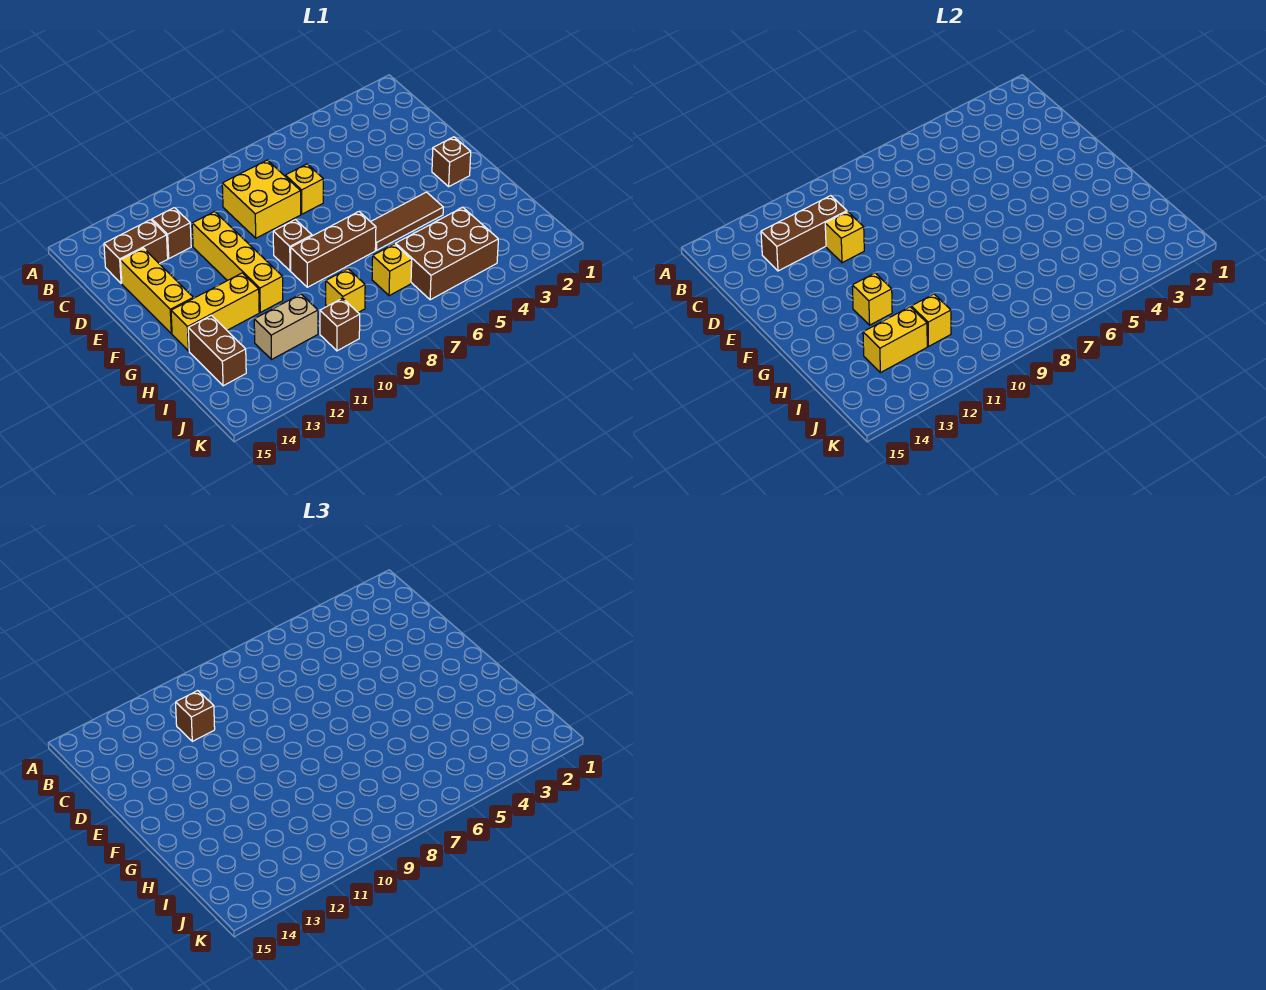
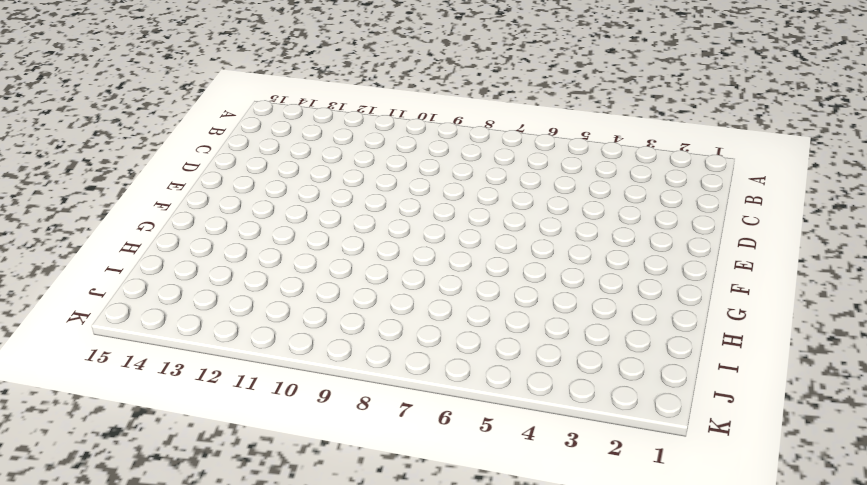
none -> yellow brick C8:D9 level 1
none -> brown brick C12 level 1
none -> brown brick C13:C14 level 1

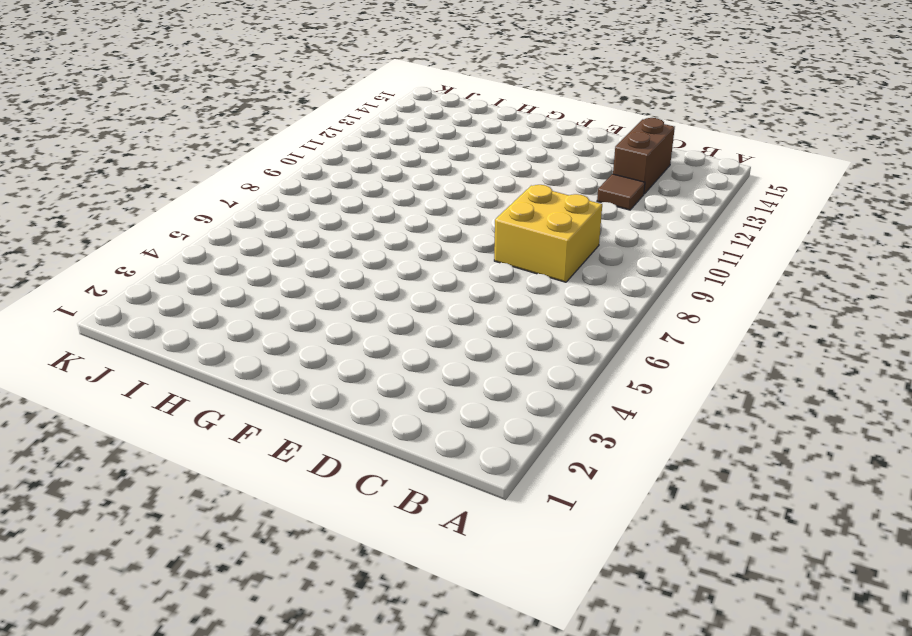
brown tile C12 level 1 -> brown brick C12 level 1
none -> yellow brick D7 level 1
none -> yellow brick D11:G11 level 1
none -> yellow brick D14:F14 level 1

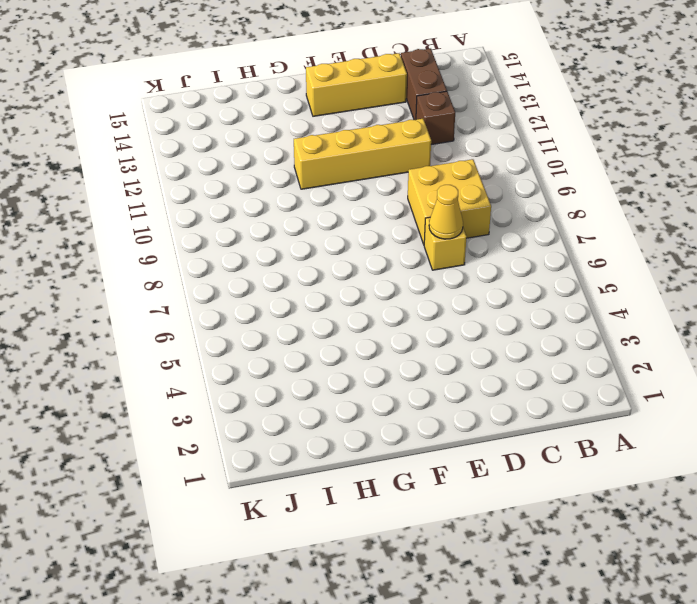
yellow cone D7 level 2 -> none
none -> brown brick F2 level 1
none -> brown brick F9 level 1
none -> brown tile G4:G6 level 1

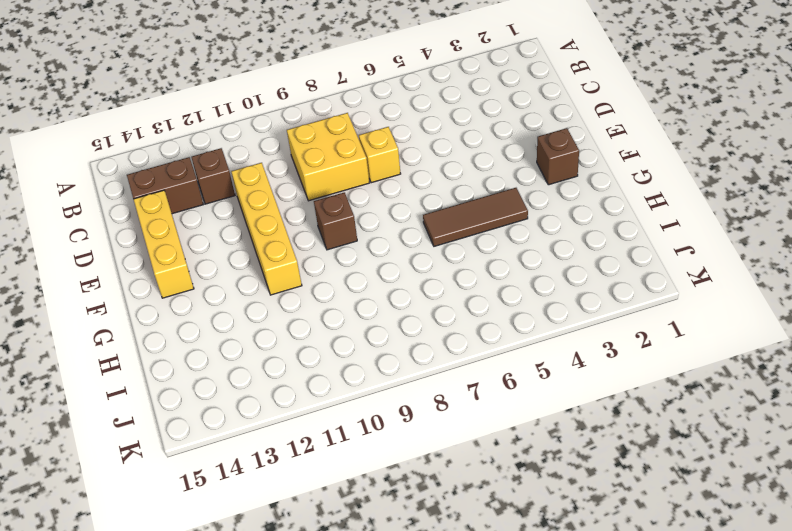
none -> brown brick G7:G9 level 1
none -> yellow brick G12:G14 level 1
none -> brown brick H14:I14 level 1

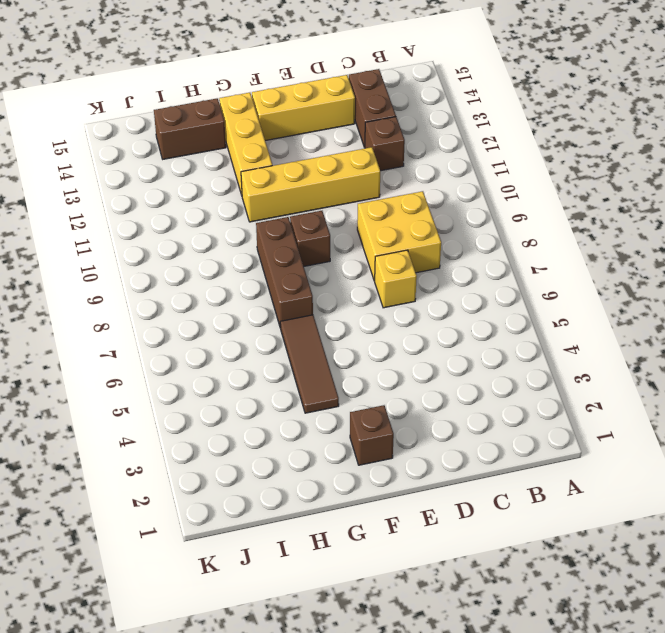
none -> brown brick I4:J6 level 1
none -> yellow brick I7 level 1
none -> yellow brick I9 level 1

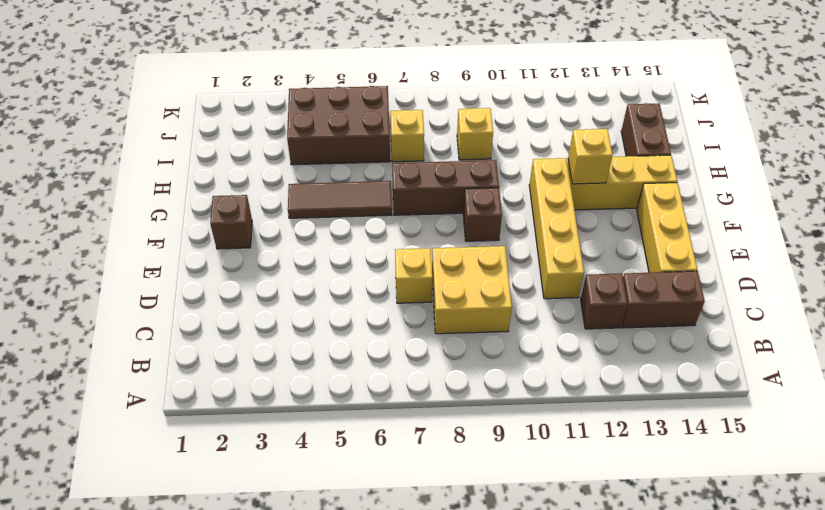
none -> tan brick I11:I12 level 1
none -> brown brick J10 level 1
none -> brown brick C11:C13 level 2

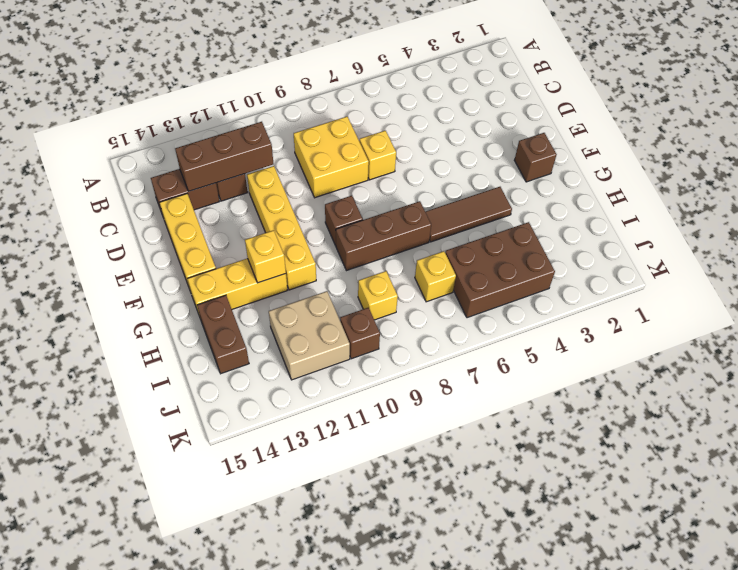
tan brick I11:J12 level 1 -> tan brick I11:I12 level 1
none -> yellow brick D11 level 2
none -> yellow brick I11 level 2
none -> yellow brick I12:I13 level 2

